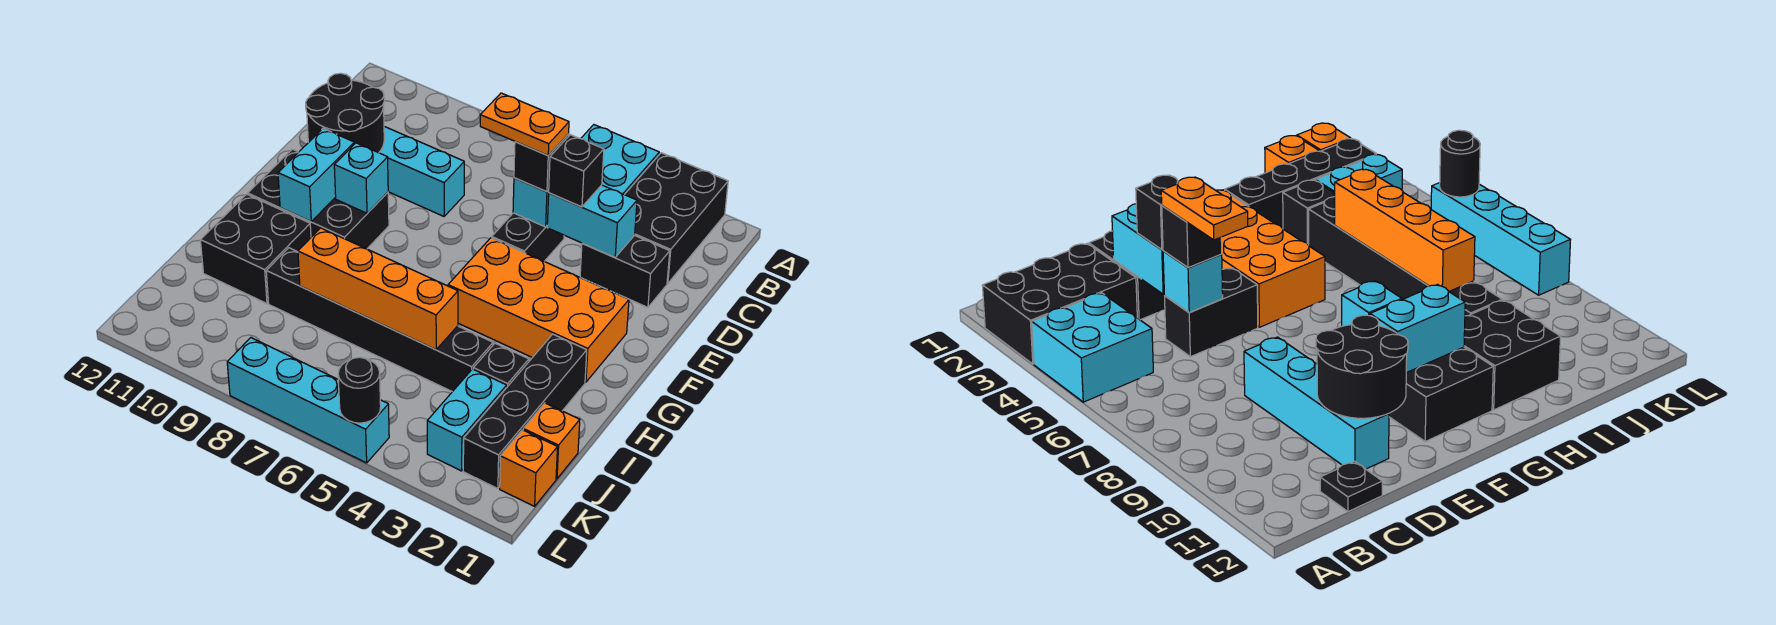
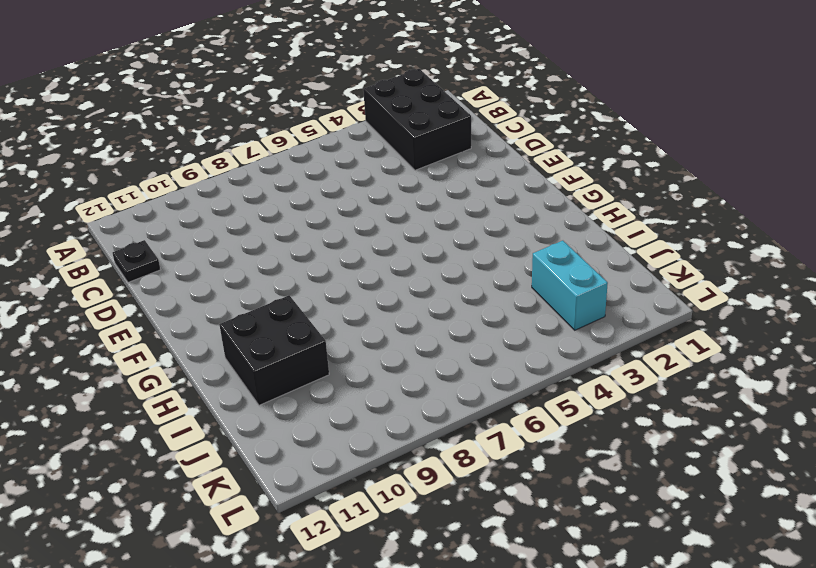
none -> cyan brick A4:B5 level 1
none -> black brick D2:D3 level 1
none -> black brick D5:E5 level 1

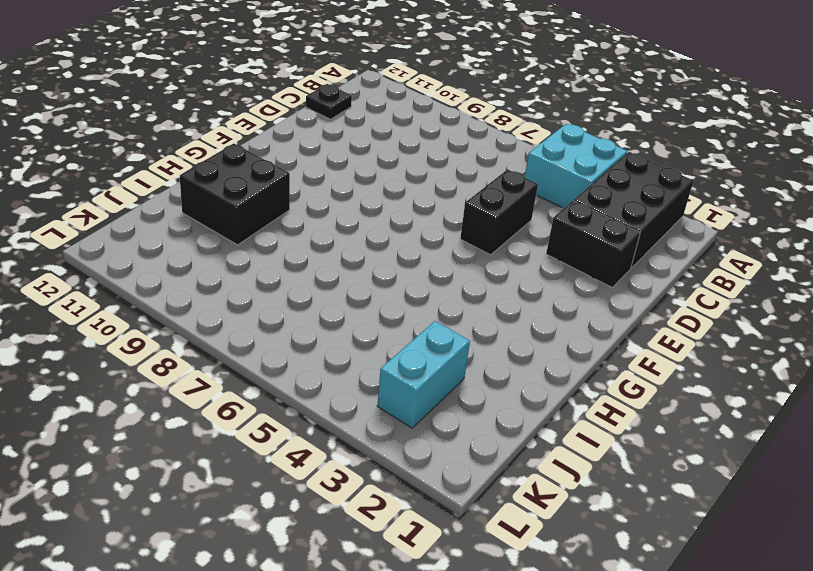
none -> cyan brick D8:D11 level 1
none -> orange brick F2:G5 level 1
none -> black brick F9:G11 level 1

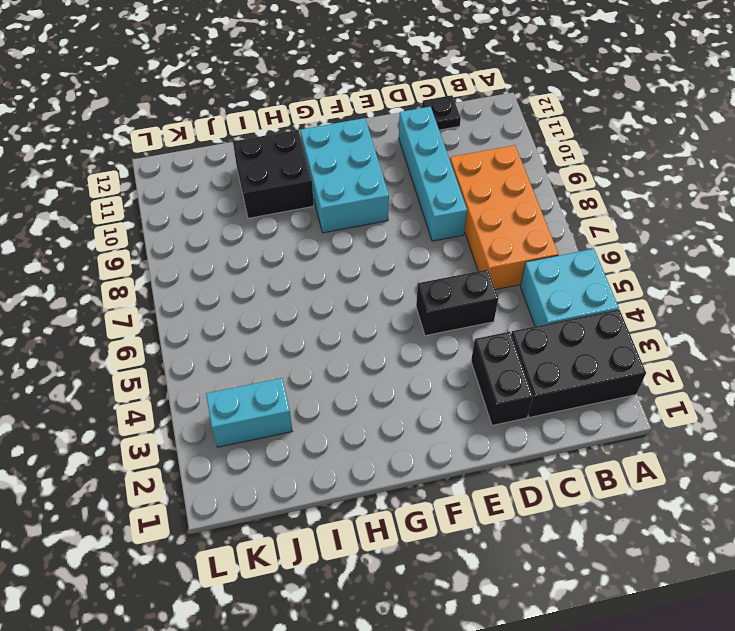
orange brick B6:C9 level 1 -> orange brick F2:G5 level 1
cyan brick F9:G11 level 1 -> black brick F9:G11 level 1
none -> black brick H2:K2 level 1
none -> black brick I3 level 1
none -> black brick I4:I9 level 1

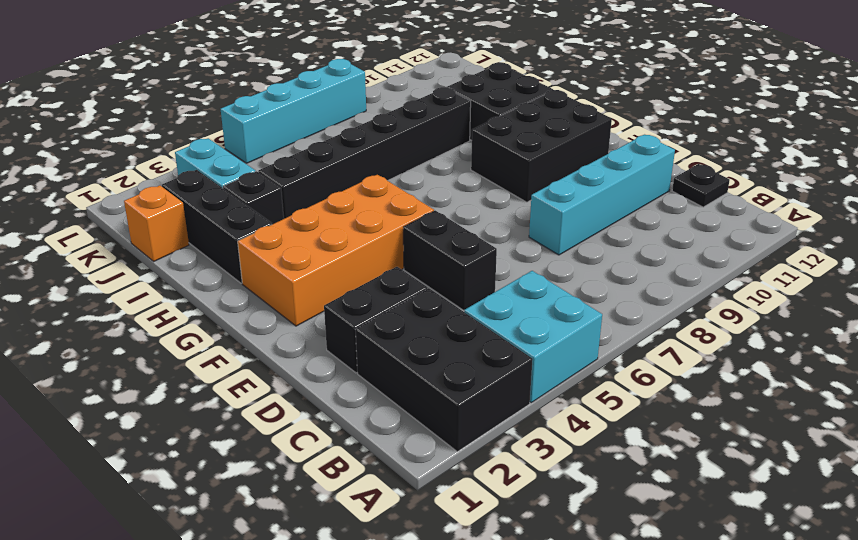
black brick H2:J2 level 1 -> black brick H2:K2 level 1
none -> orange brick K1 level 1
none -> cyan brick D3:D4 level 2
none -> cyan brick D5 level 2

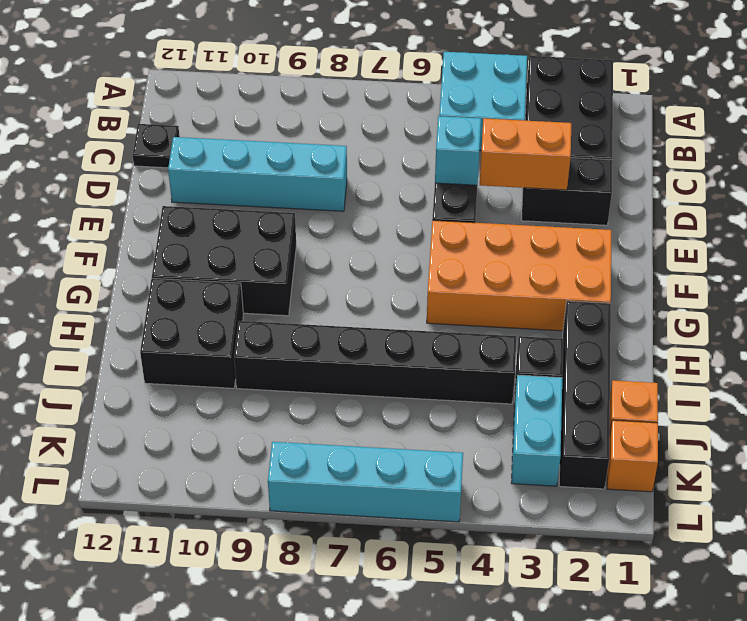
orange brick D3:D4 level 2 -> cyan brick D3:D4 level 2
none -> black round brick D10:E11 level 2
none -> cyan brick F9 level 2
none -> cyan brick F10:G10 level 2

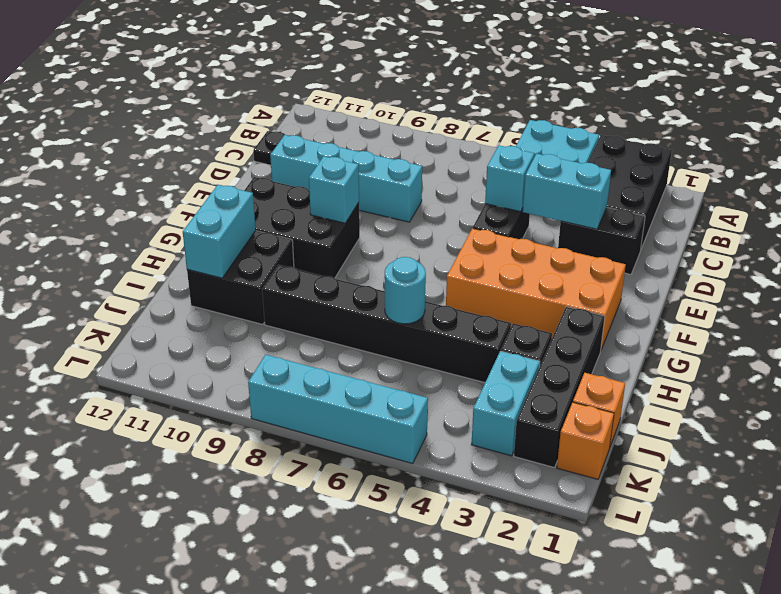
cyan brick H11:I11 level 2 -> cyan brick F10:G10 level 2
cyan round brick I6 level 2 -> orange brick I5:I8 level 2
none -> black round brick D10:E11 level 2
none -> black round brick L5 level 2
none -> black brick D4 level 3

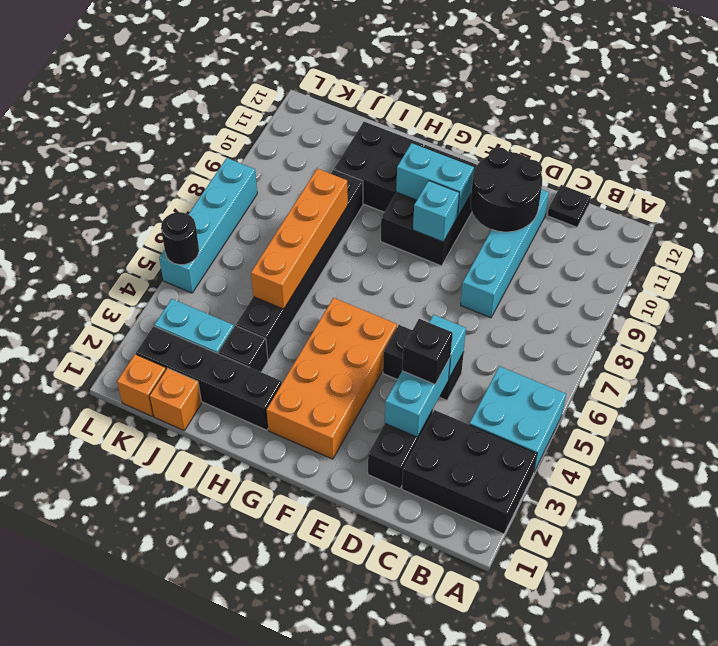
none -> black brick D5 level 3
none -> orange plate D5:D6 level 4

